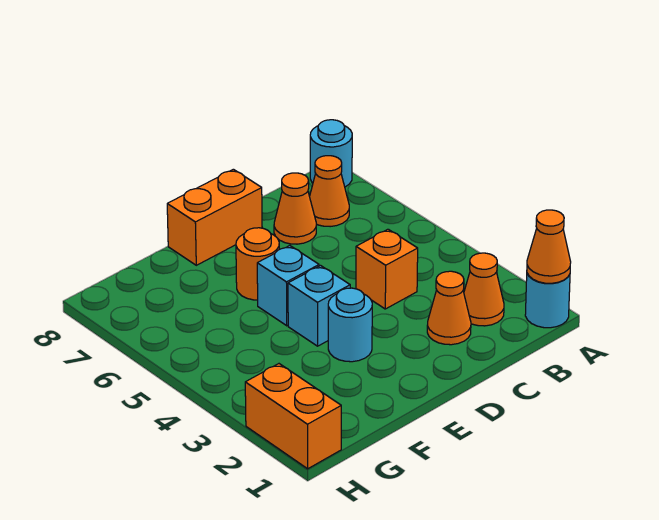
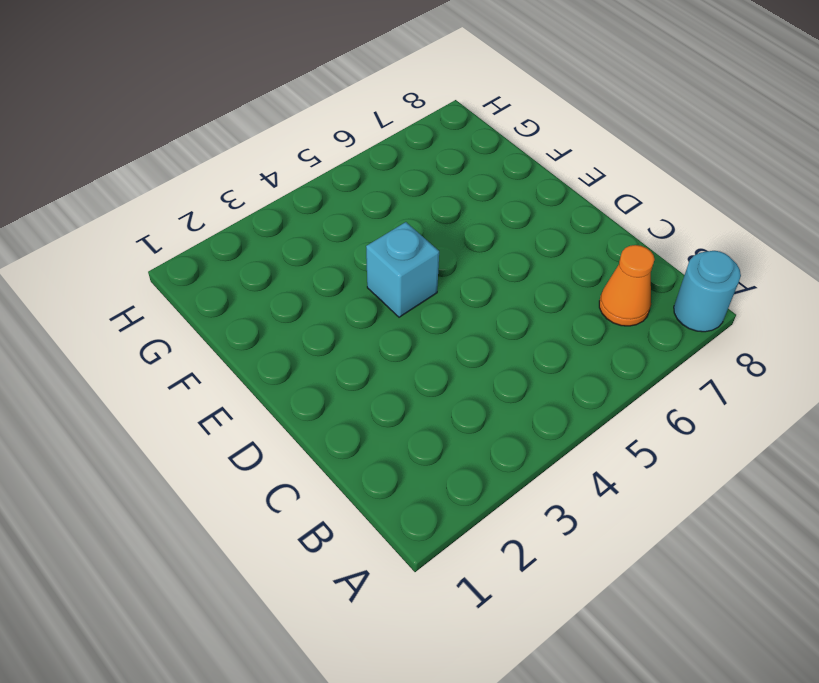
none -> cyan round brick A1 level 1
none -> orange cone B2 level 1
none -> orange cone C2 level 1

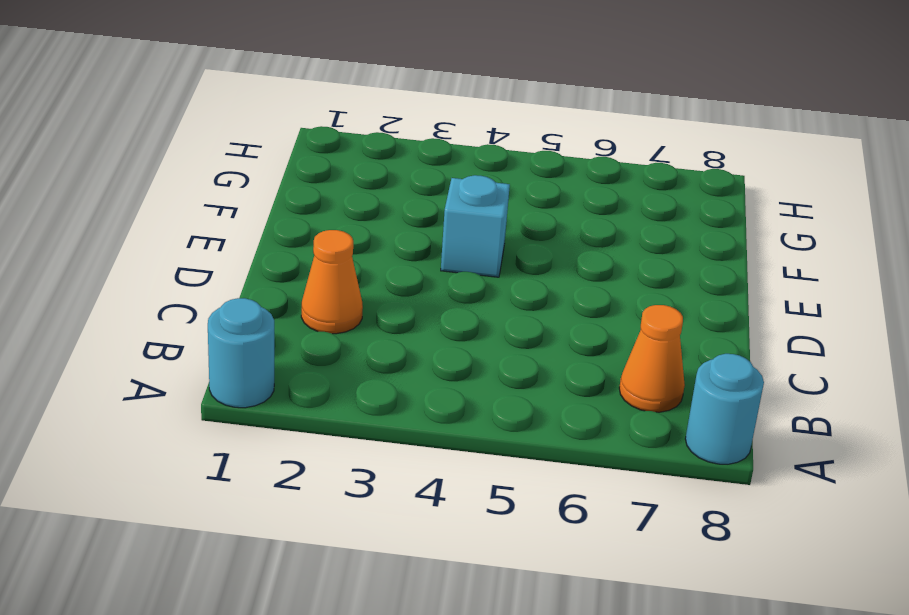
none -> orange cone B2 level 1
none -> orange brick C4 level 1
none -> orange cone C7 level 1

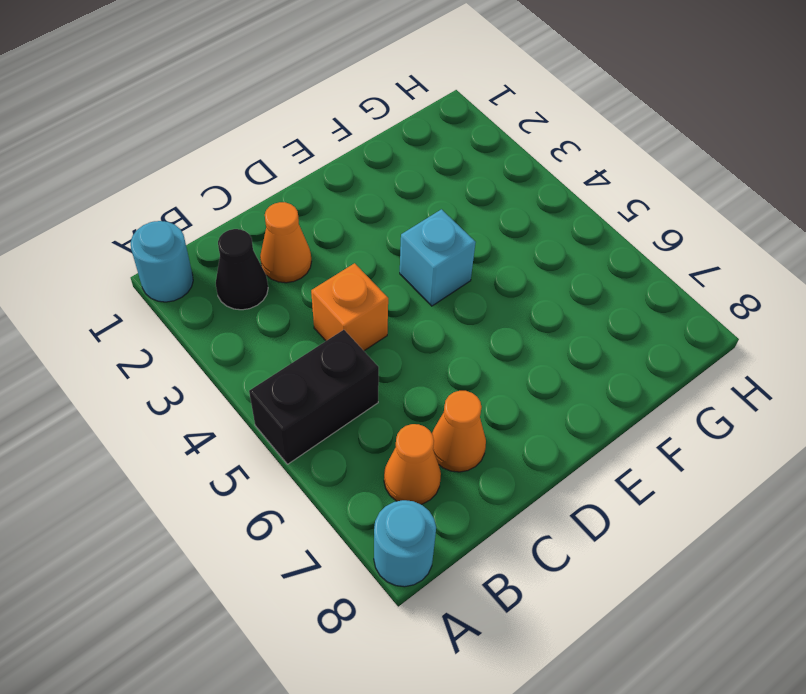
black brick A5:B5 level 1 -> none
black cone B2 level 1 -> orange cone B2 level 1
none -> orange brick D8:E8 level 1
none -> cyan round brick E3 level 1
none -> cyan brick E5 level 1

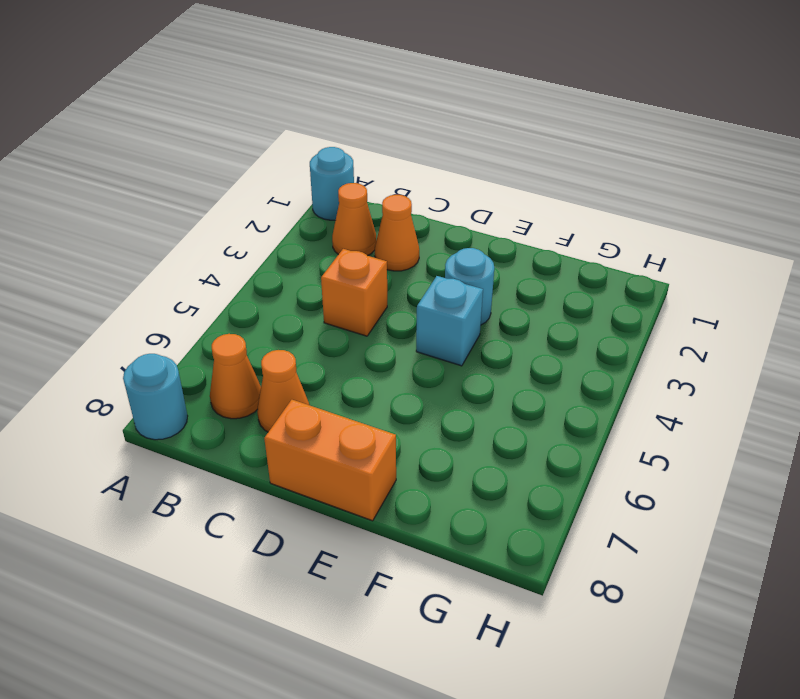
none -> cyan brick E5 level 1
none -> orange round brick E6 level 1
none -> orange brick H1:H2 level 1

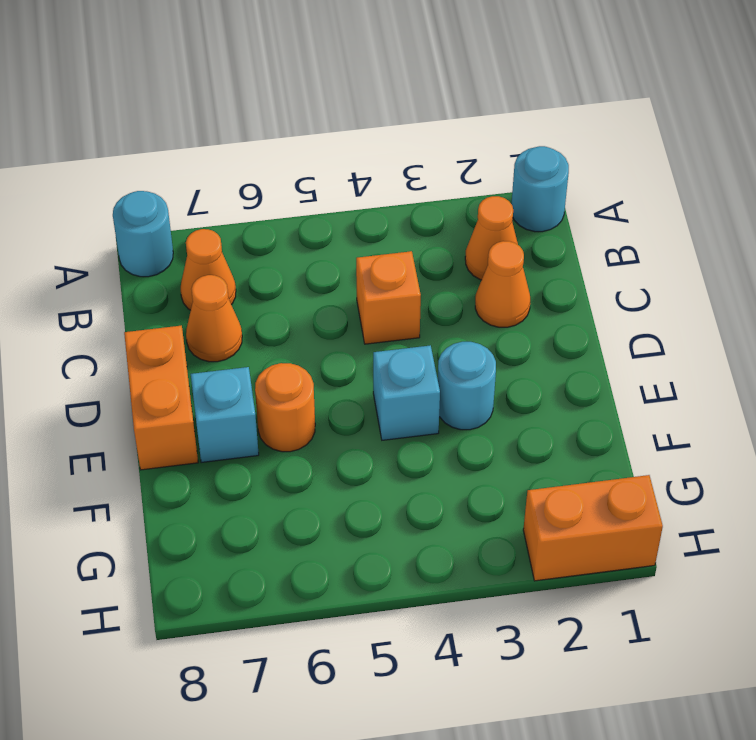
cyan brick E7 level 1 -> cyan brick E5 level 1
none -> orange cone A1 level 2

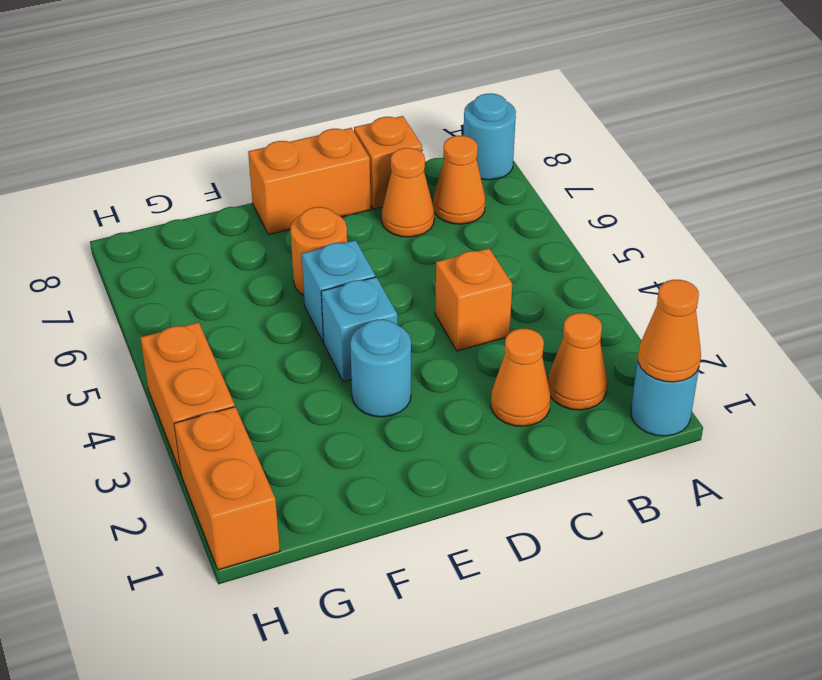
orange brick C8 level 1 -> none
orange brick H3:H4 level 1 -> none

